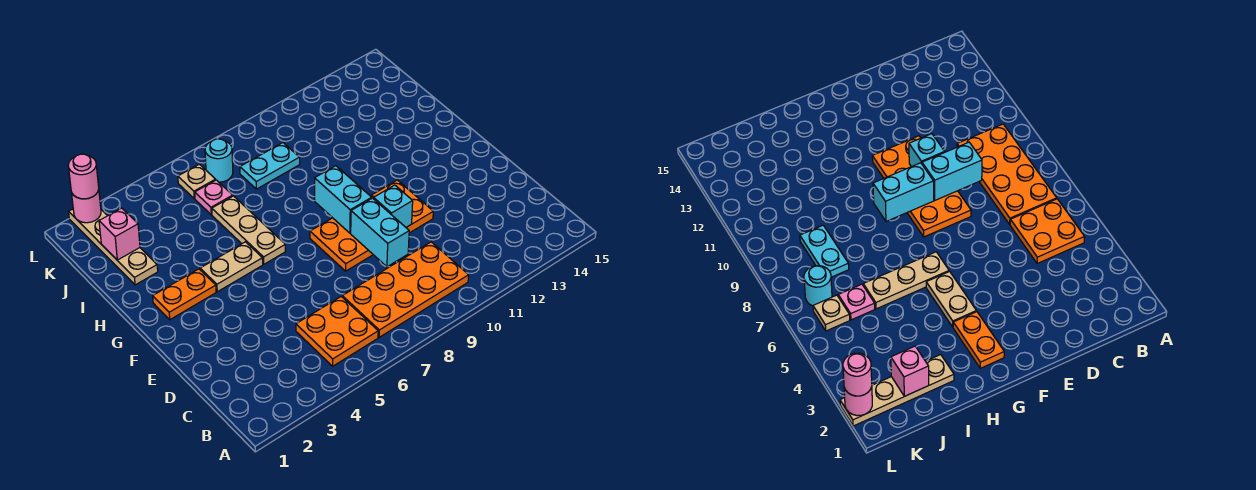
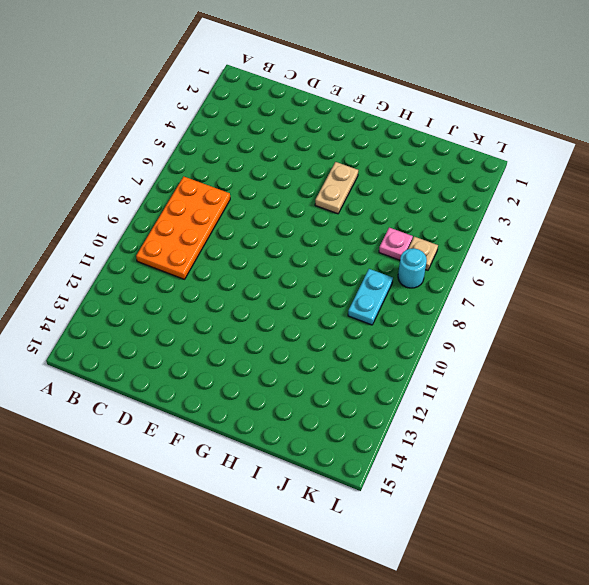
none -> orange plate B5:C6 level 1
none -> orange plate E8:F11 level 1
none -> orange plate G2:G3 level 1

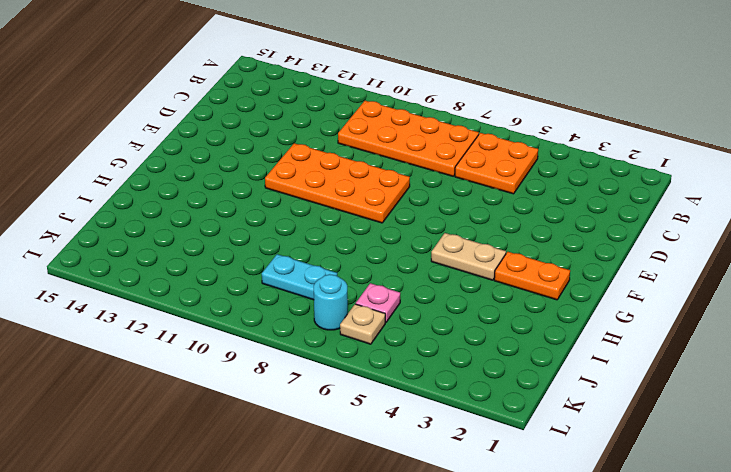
none -> tan plate G6:I6 level 1
none -> tan plate I2:L2 level 1
none -> cyan brick D9:E9 level 2

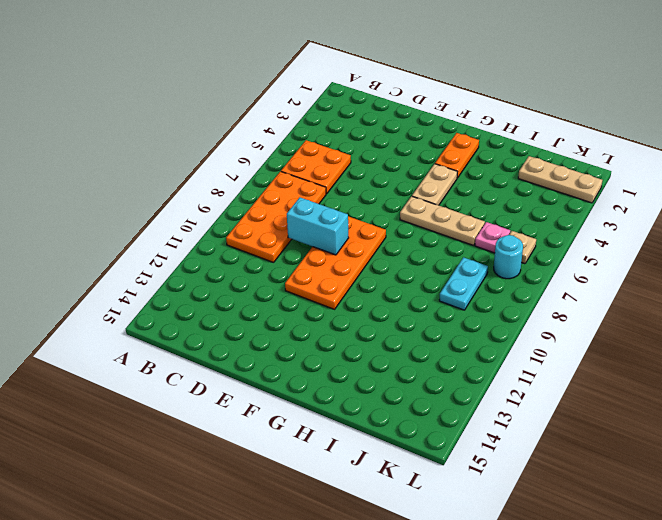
tan plate J2:L2 level 1 -> tan plate I2:L2 level 1
none -> cyan brick E10 level 2
none -> cyan brick F9:G9 level 2
none -> pink brick J2 level 2

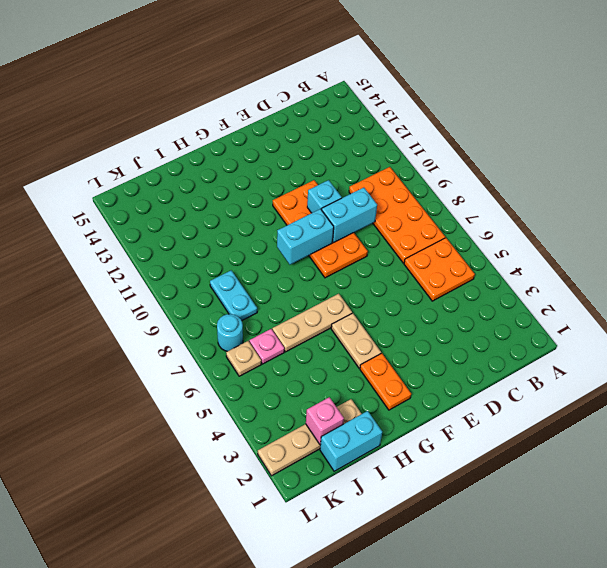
cyan brick I1:J1 level 1 -> none
none -> pink round brick L2 level 2
none -> pink round brick L2 level 3

